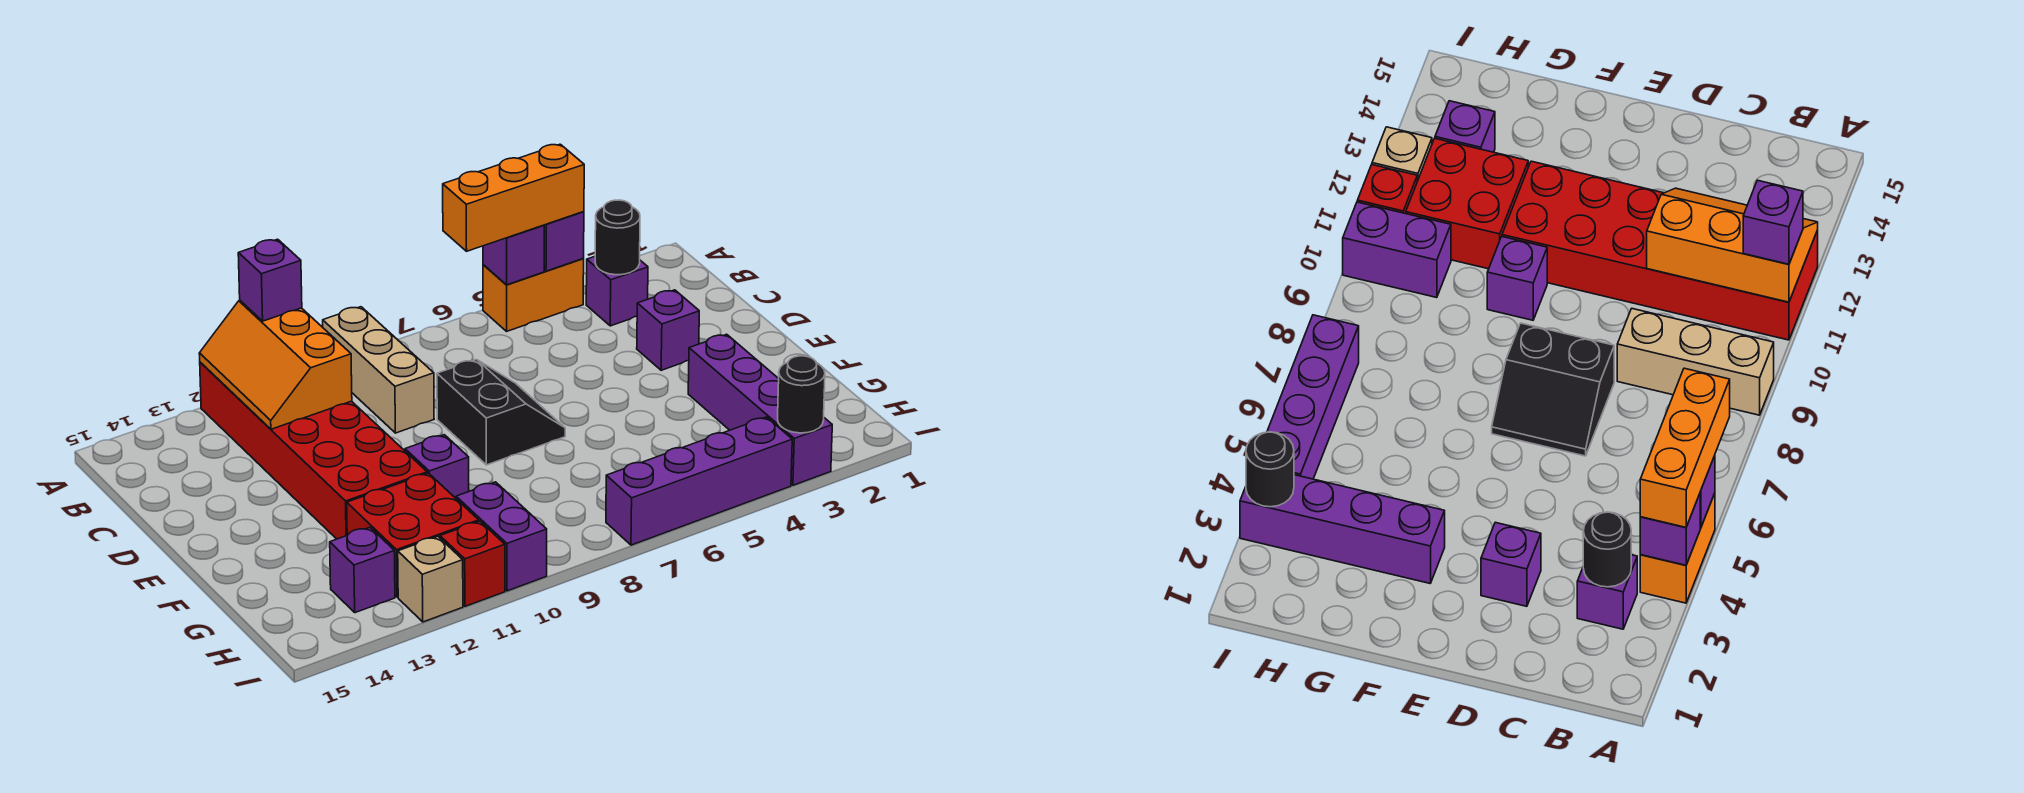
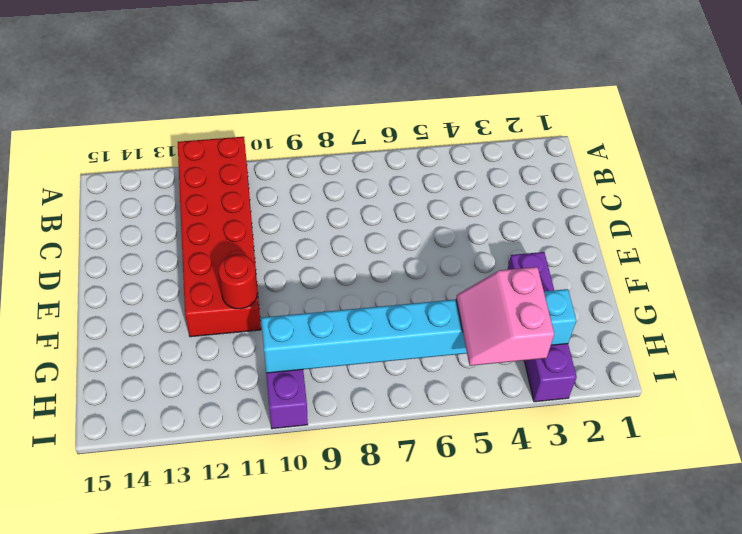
red round brick F11 level 2 -> none
cyan brick H3:H10 level 2 -> none
pink slope H4:I5 level 3 top 4 -> none
none -> orange brick A4:A5 level 1
none -> tan brick A9:C9 level 1
none -> purple brick B3 level 1

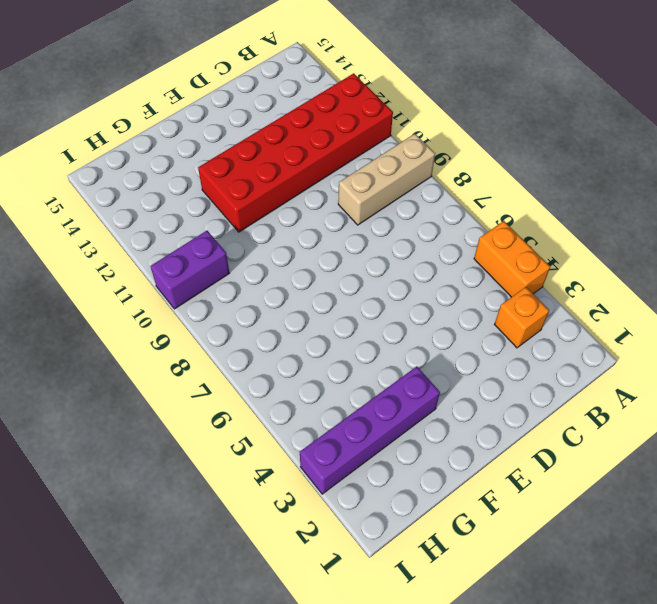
orange brick B3 level 1 -> purple brick B3 level 1
none -> purple brick D3 level 1
none -> black slope D7:E8 level 1 top 8
none -> purple brick F10 level 1

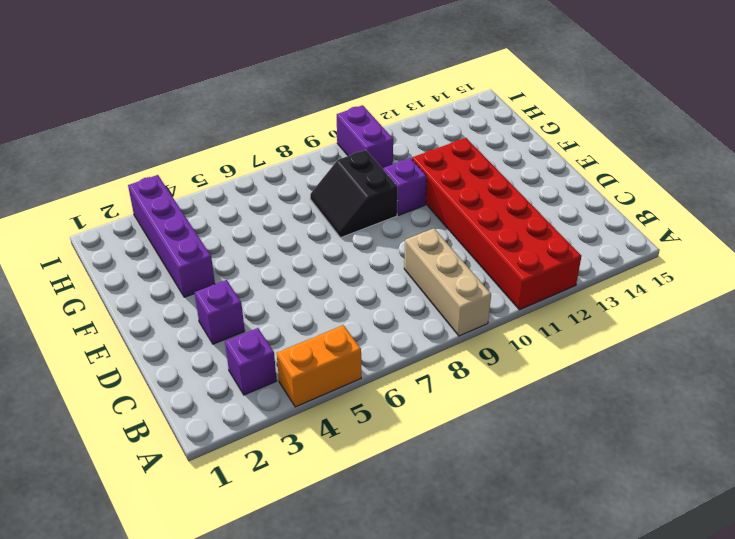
black slope F8:G9 level 1 top 9 -> black slope D7:E8 level 1 top 8
none -> red brick G11:H12 level 1
none -> purple brick H13 level 1
none -> purple brick I4:I7 level 1

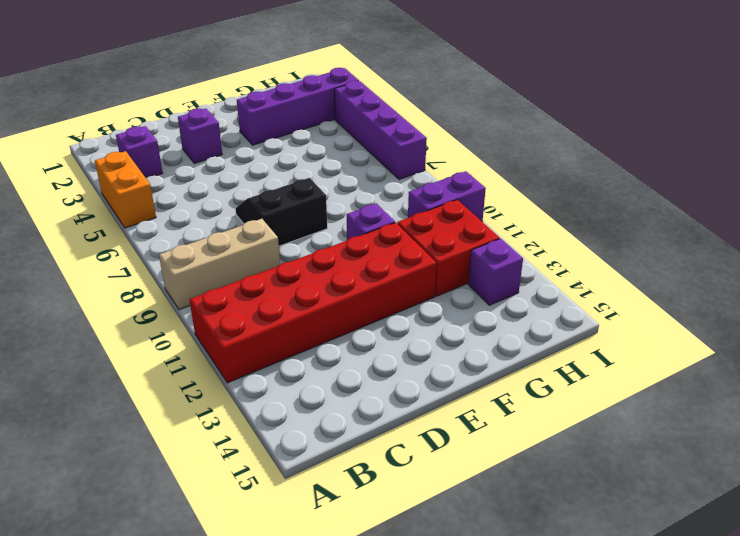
none -> red brick I11 level 1
none -> tan brick I12 level 1
none -> purple brick A4 level 2

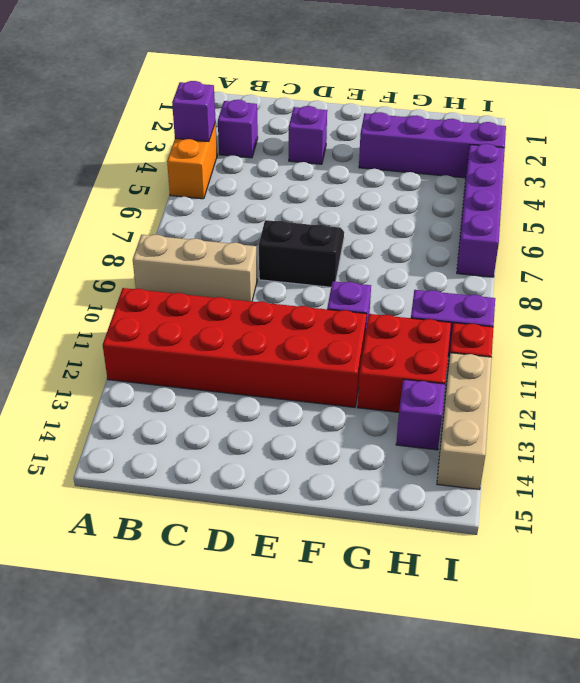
tan brick I12:I14 level 1 -> tan brick I12 level 1
none -> purple brick A5 level 2
none -> orange slope A11:C12 level 2 top 11
none -> black round brick B3 level 2

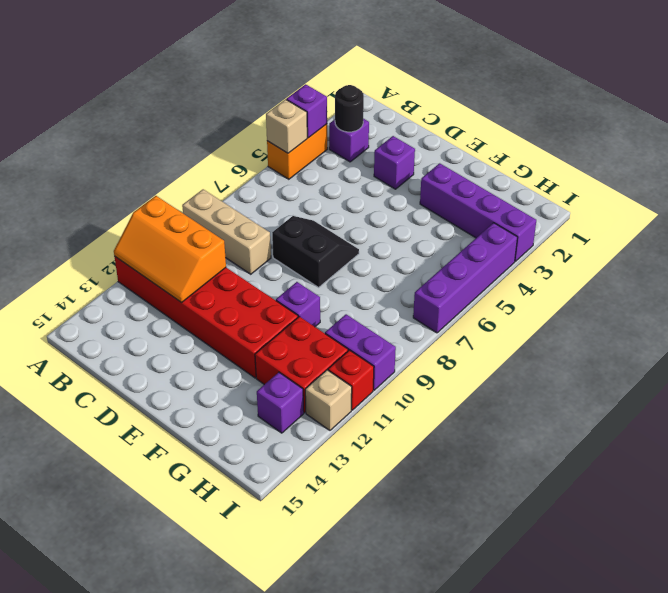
tan brick A5 level 2 -> purple brick A5 level 2
none -> black round brick I3 level 2
none -> orange brick A4:A6 level 3
none -> purple brick A11 level 3

